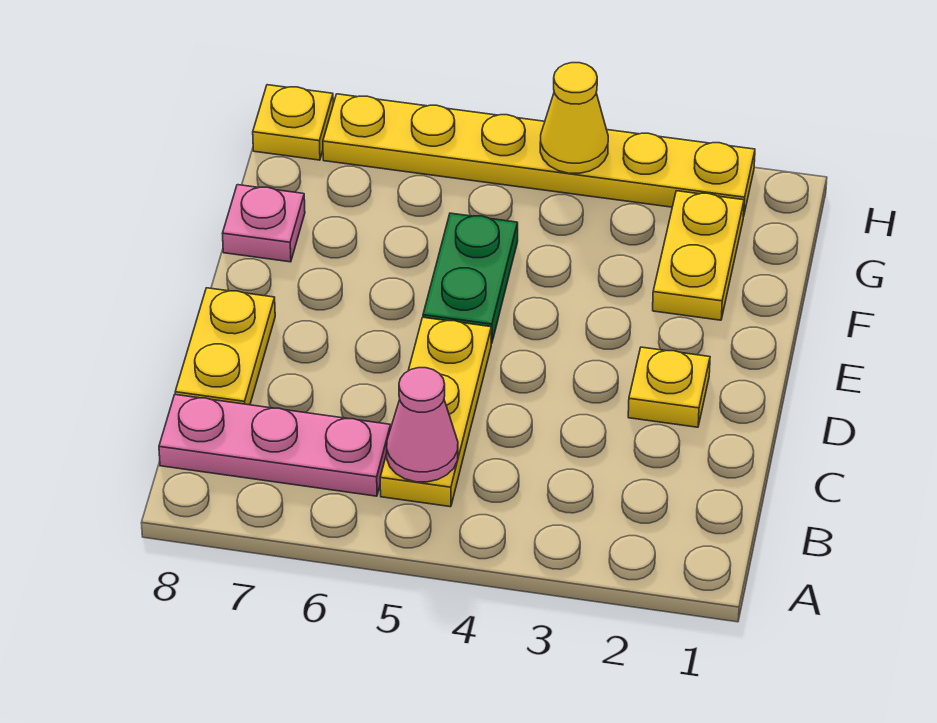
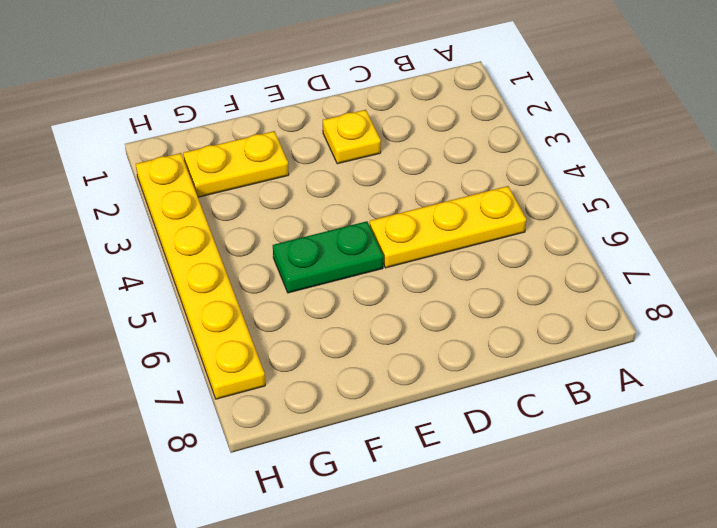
none -> pink plate B6:B8 level 1
none -> yellow plate C8:D8 level 1

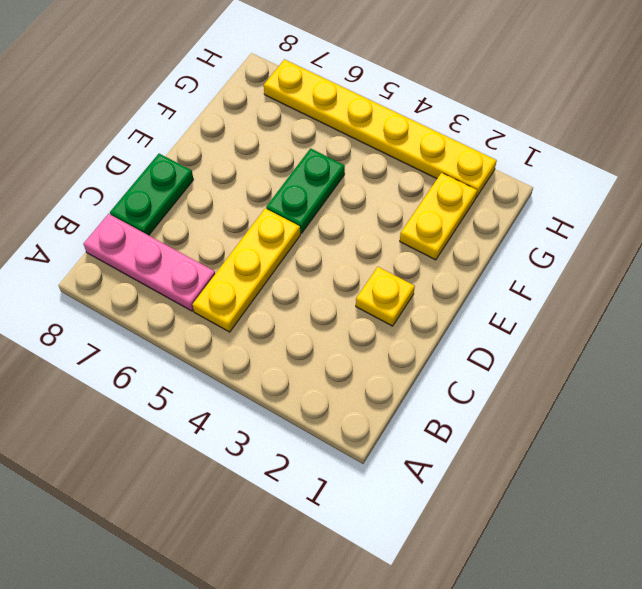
green plate C8:D8 level 1 -> yellow plate C8:D8 level 1
none -> pink plate F8 level 1
none -> yellow plate H8 level 1

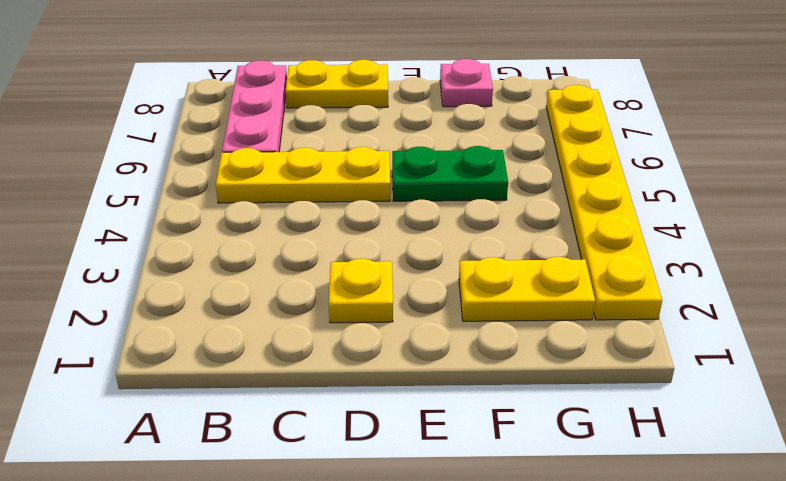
none -> yellow plate H8 level 1
none -> pink cone B5 level 2

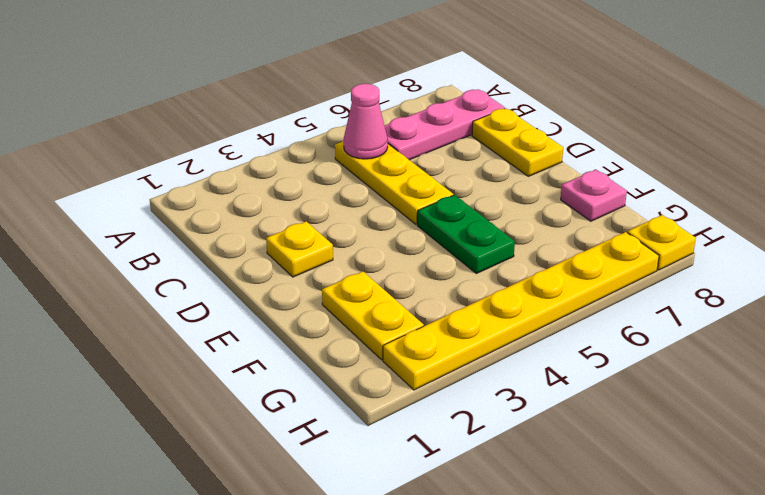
none -> yellow cone H4 level 2

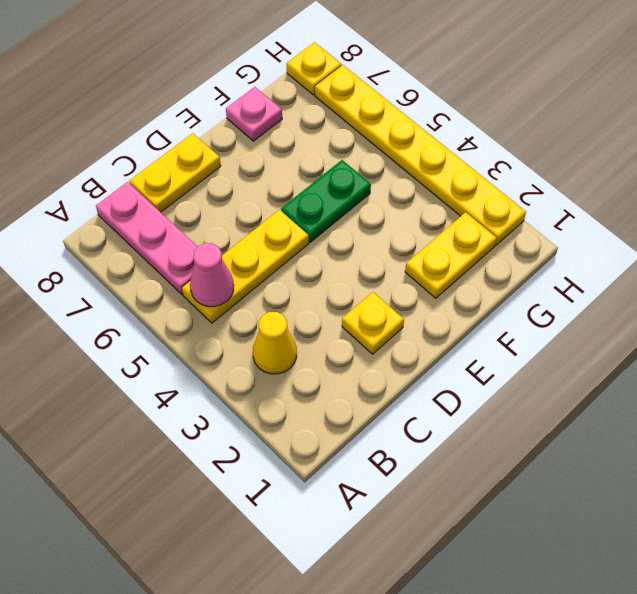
yellow cone B3 level 1 -> yellow cone H4 level 2

